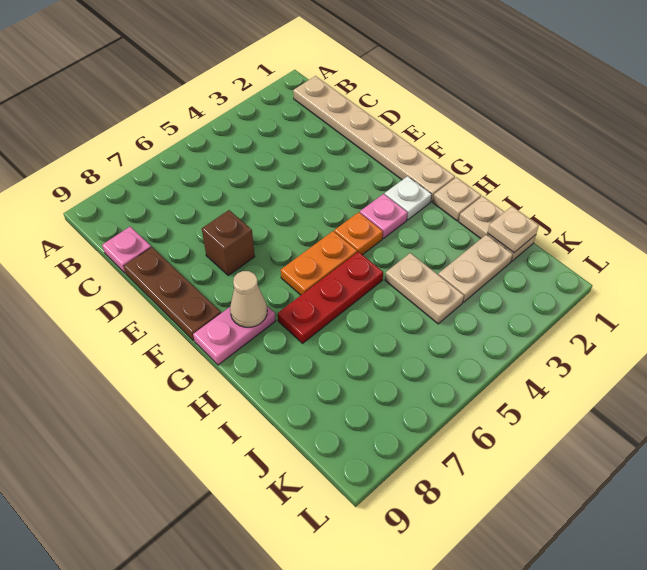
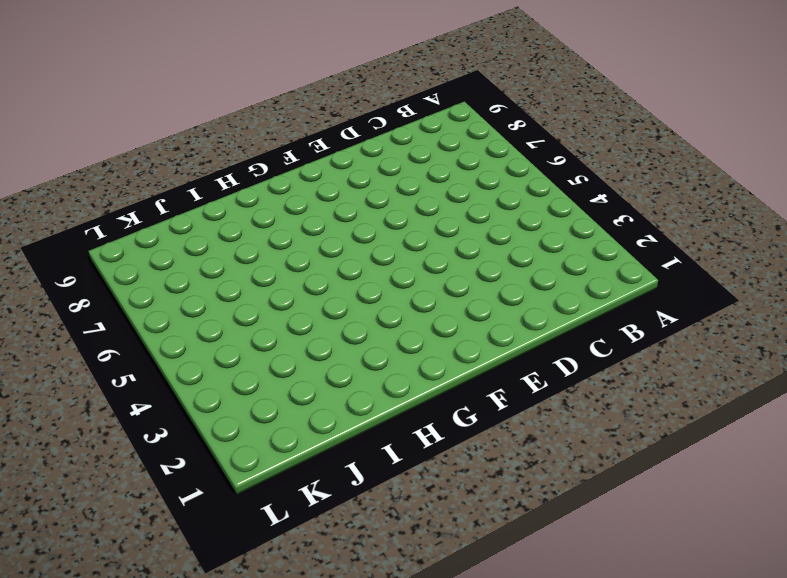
none -> tan plate B1:G1 level 1
none -> pink plate C9 level 1
none -> brown plate D9:F9 level 1

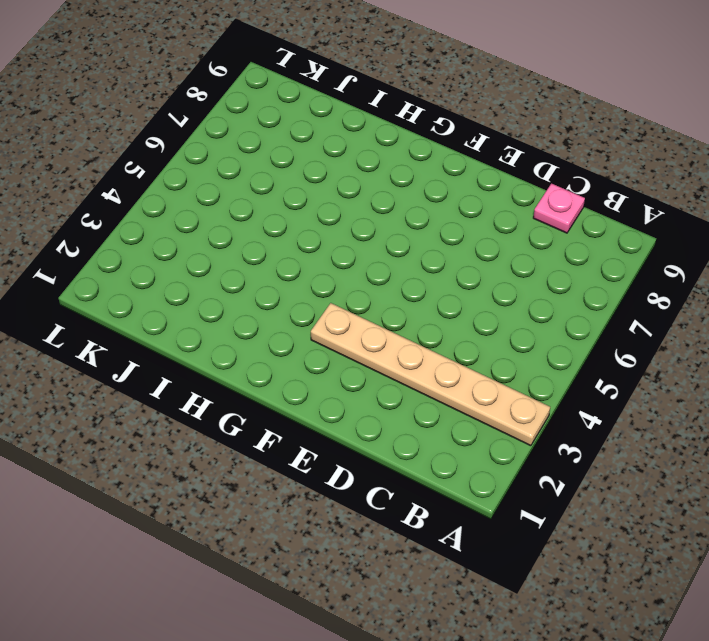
tan plate A3:F3 level 1 -> tan plate B1:G1 level 1
none -> brown plate D9:F9 level 1
none -> brown brick E7 level 1
none -> white plate G2 level 1

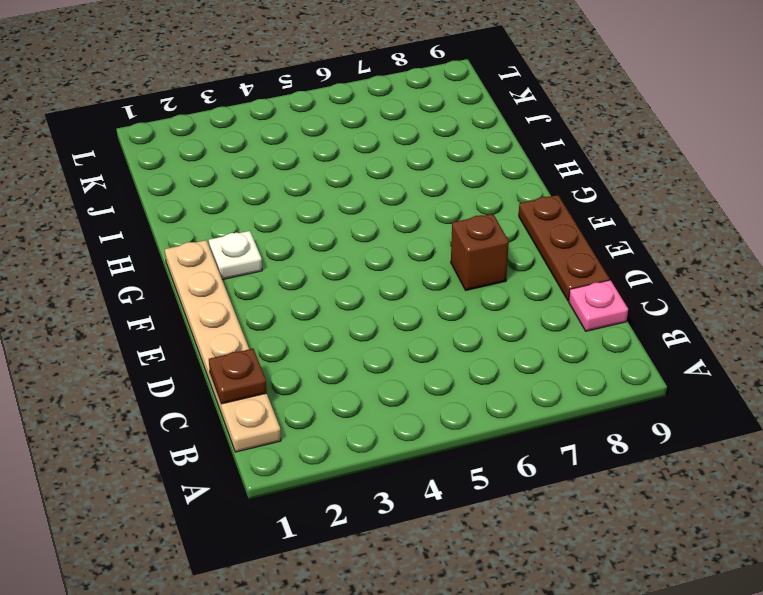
brown plate C1 level 2 -> none
none -> pink plate G3 level 1
none -> orange plate G4 level 1
none -> orange plate G5:G6 level 1

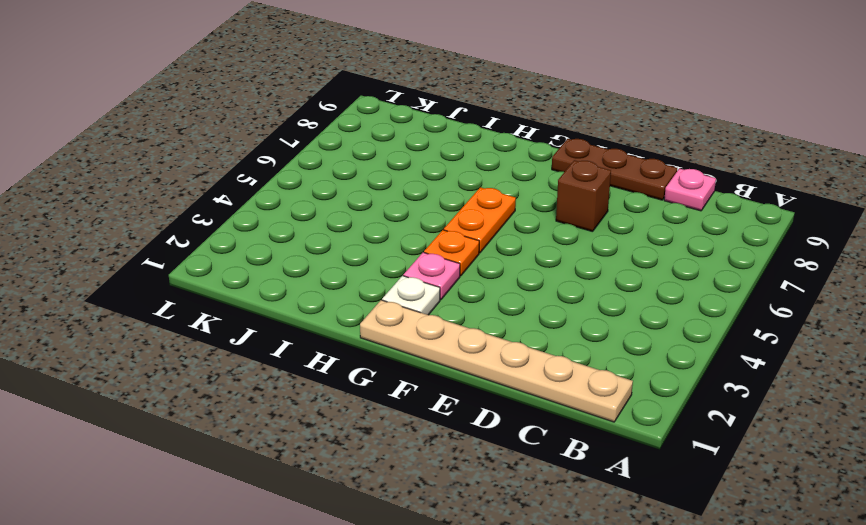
none -> pink plate G8:G9 level 1
none -> tan plate H1 level 1
none -> red plate H5:H7 level 1

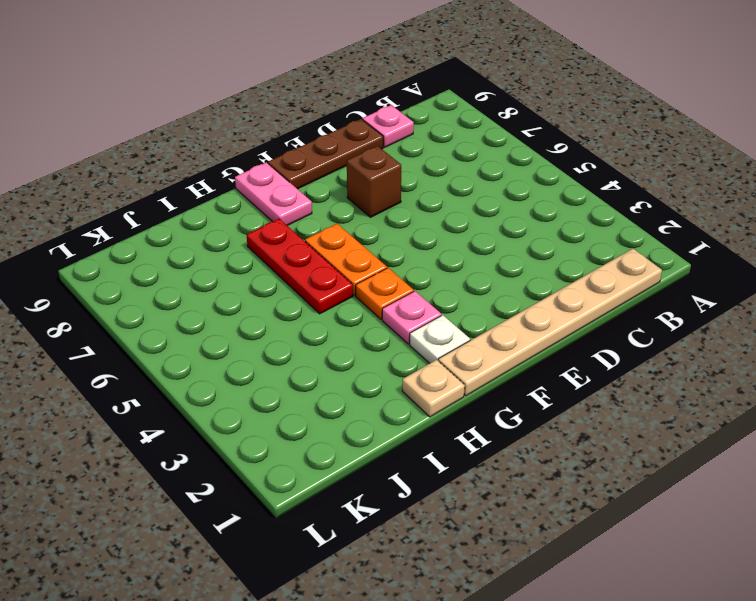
none -> tan plate I1:J1 level 1
none -> tan plate I4:J4 level 1
none -> tan plate J2:J3 level 1

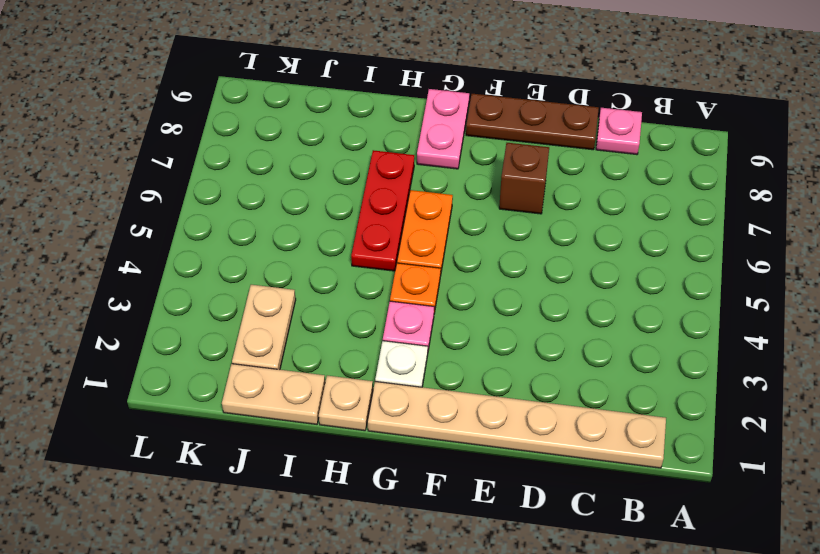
none -> tan plate I4:J4 level 1
none -> tan cone G8 level 2
none -> tan plate J1 level 2

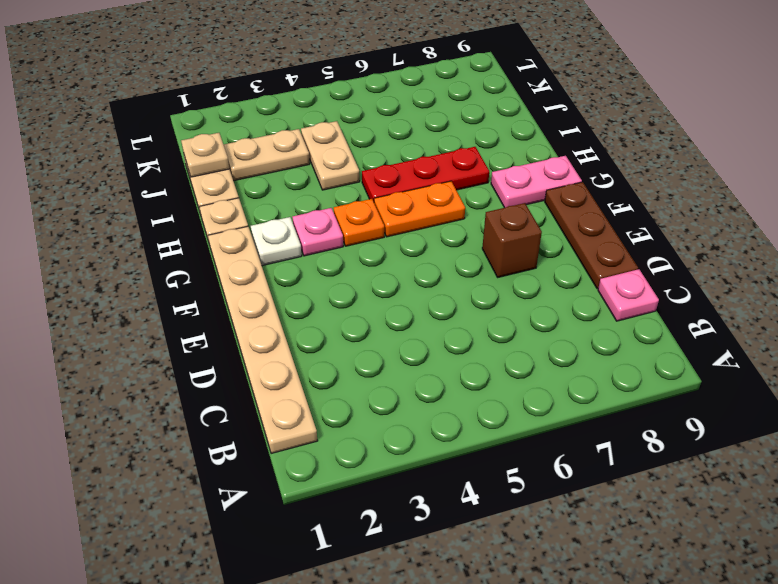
none -> tan cone G8 level 2

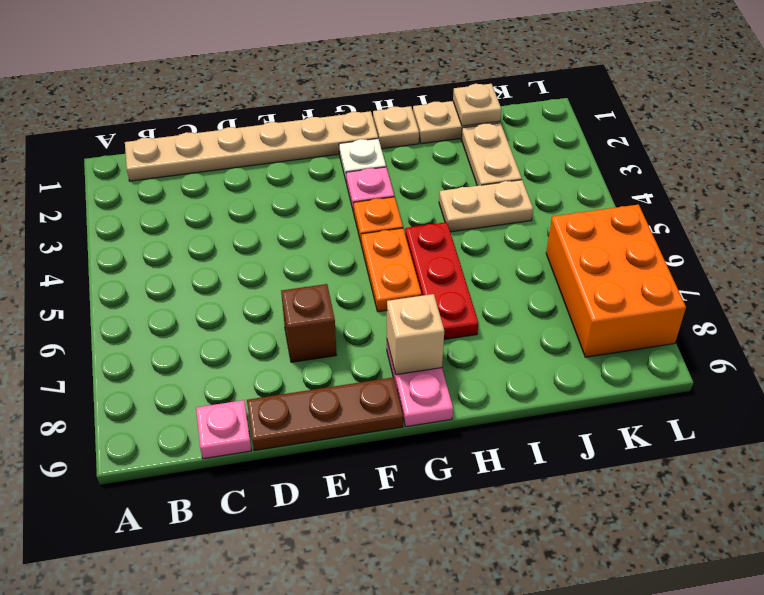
tan brick G8 level 2 -> tan cone G8 level 2
orange brick K6:L8 level 1 -> none

